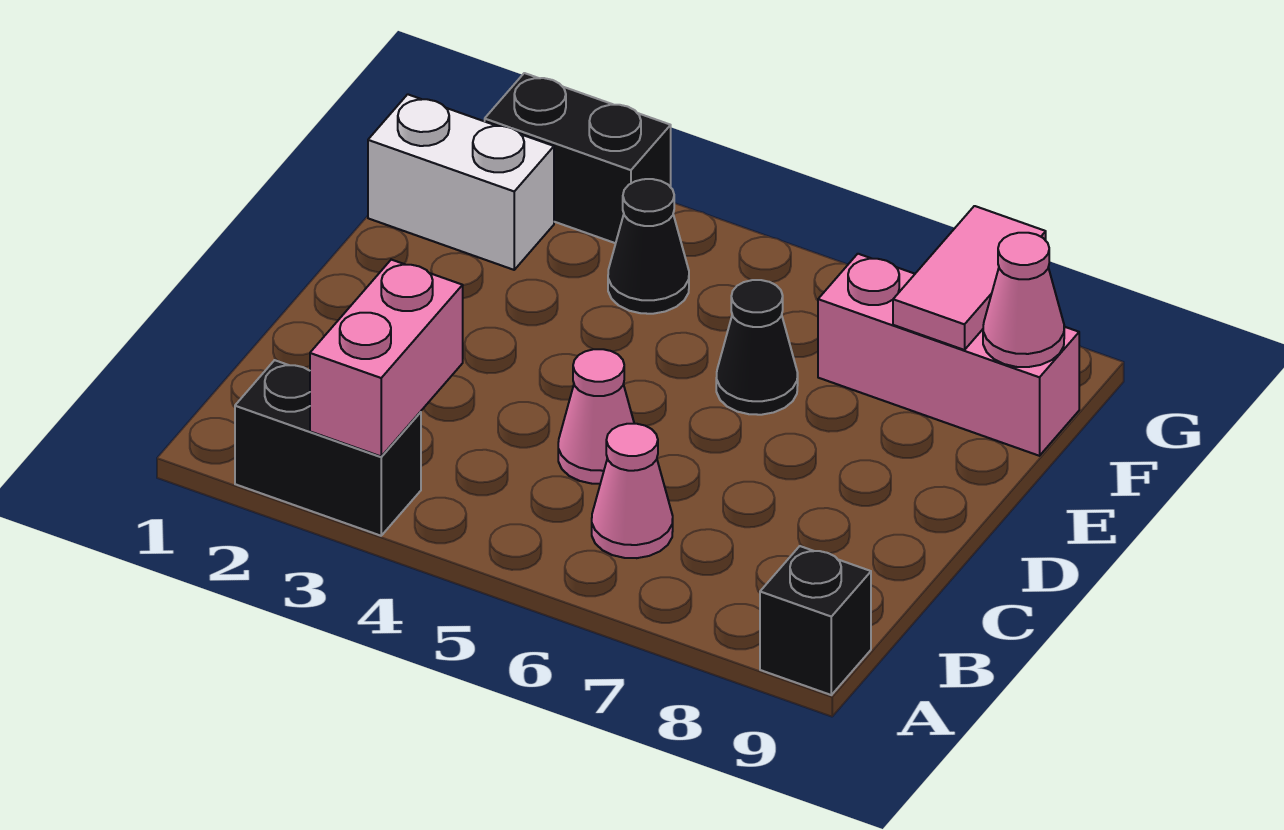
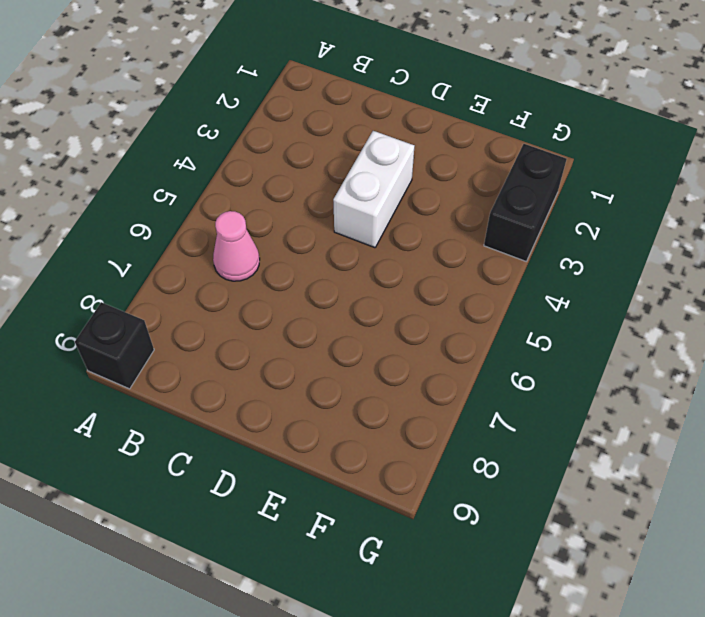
white brick D3:D4 level 1 -> white brick F1:F2 level 1
none -> black brick A2:A3 level 1
none -> pink cone C5 level 1
none -> black cone E6 level 1

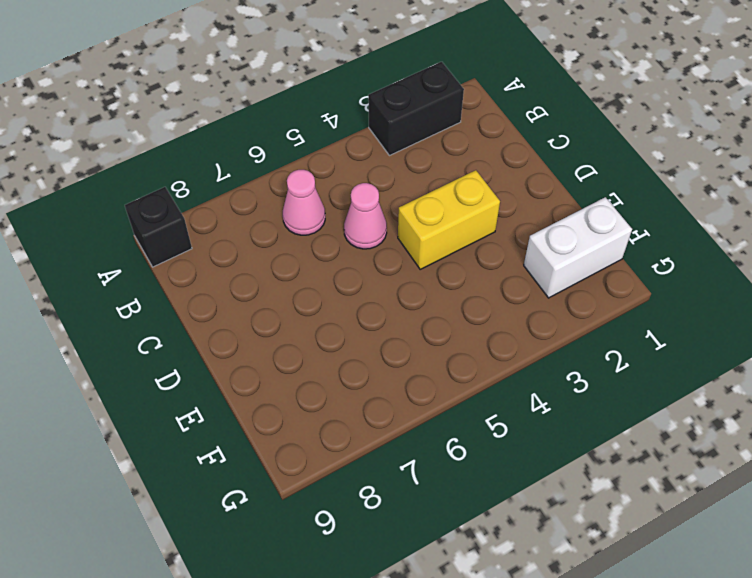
yellow brick D3:D4 level 1 -> none
none -> black cone E6 level 1
none -> black cone F4 level 1
none -> pink brick F7:F9 level 1

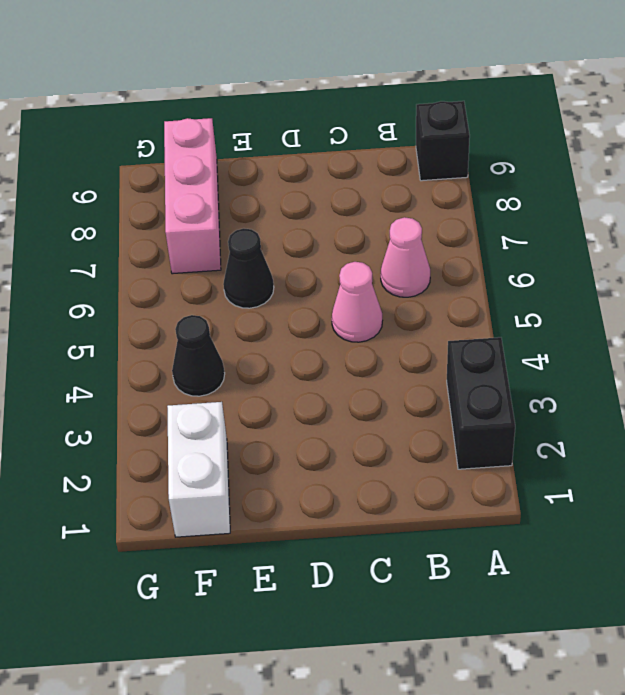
none -> black brick G2:G3 level 1
none -> pink brick A3:B3 level 2
none -> pink tile F8:G8 level 2

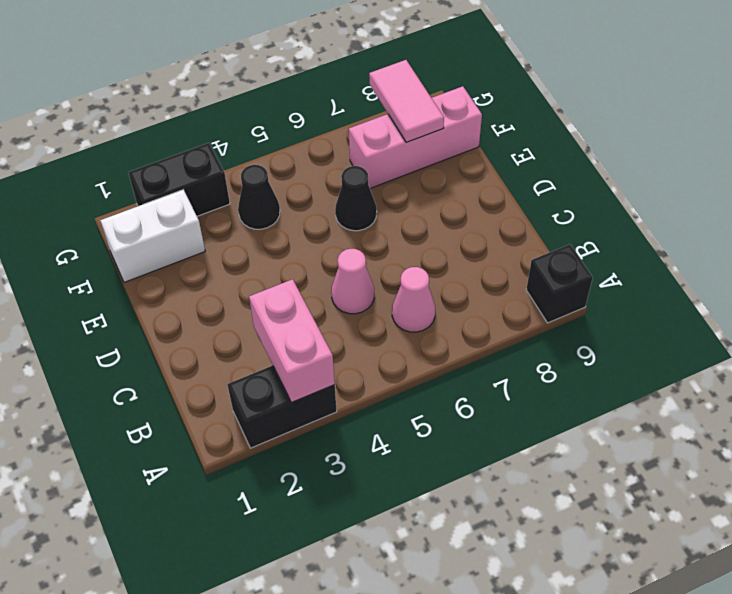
none -> pink cone F9 level 2

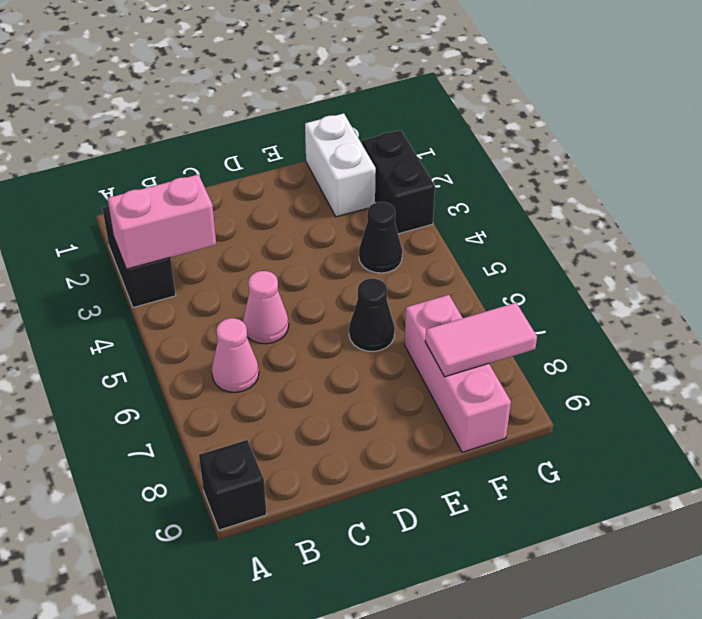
none -> pink cone F9 level 2

